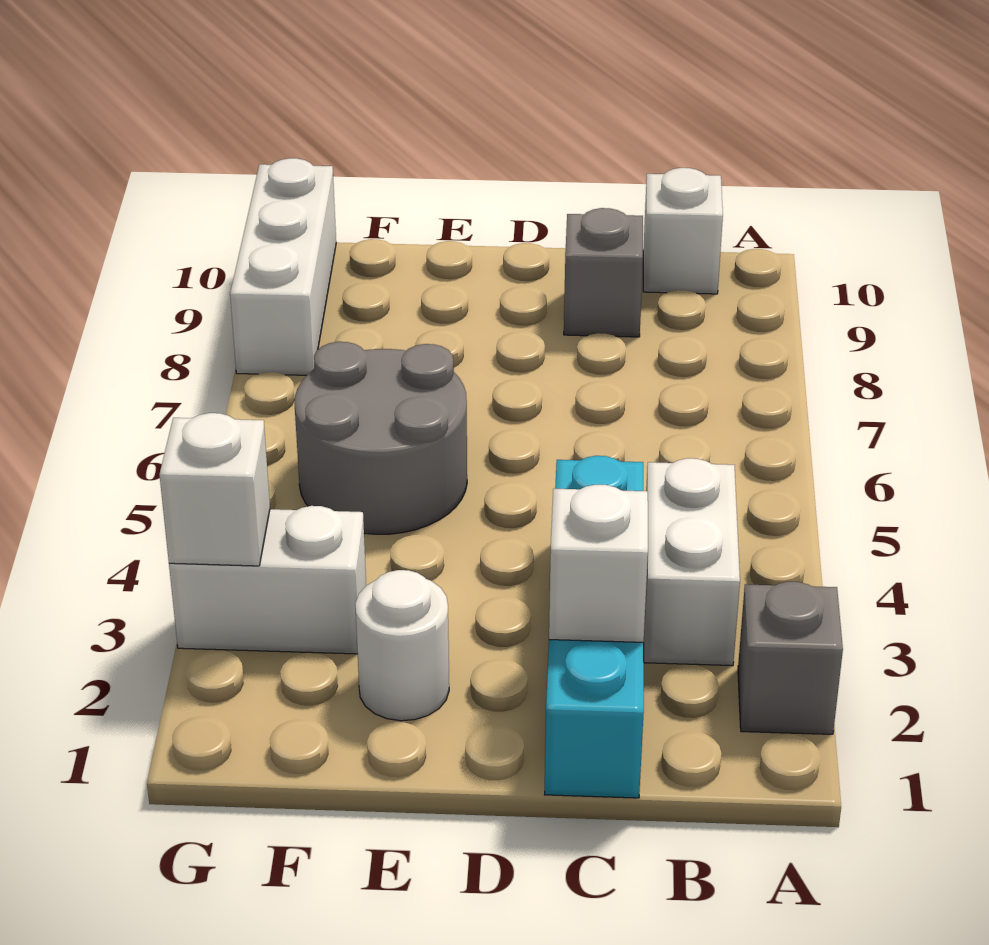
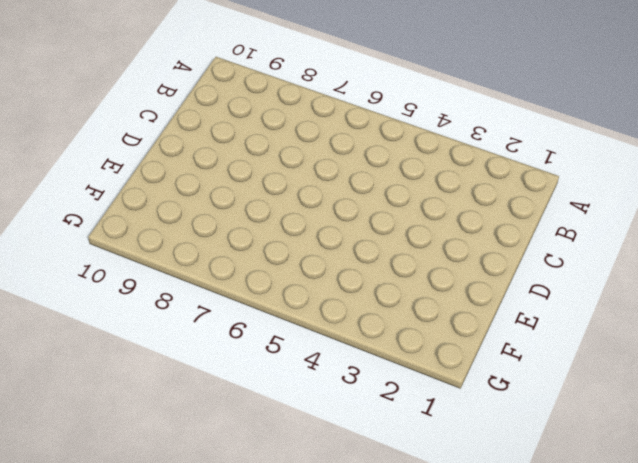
none -> grey brick A2 level 1
none -> white brick B3:B4 level 1

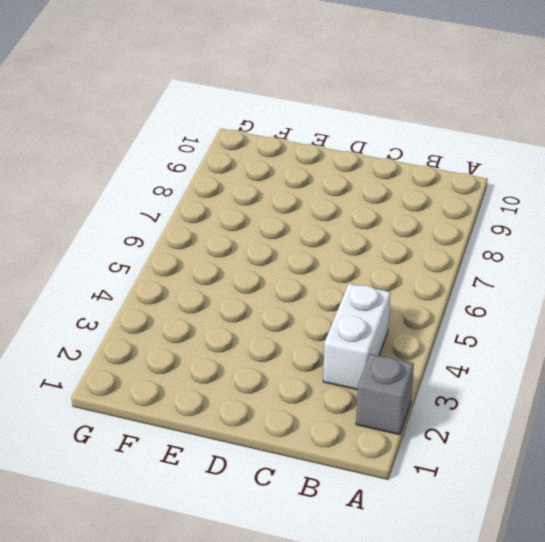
none -> white brick B10 level 1
none -> cyan brick C1:C4 level 1

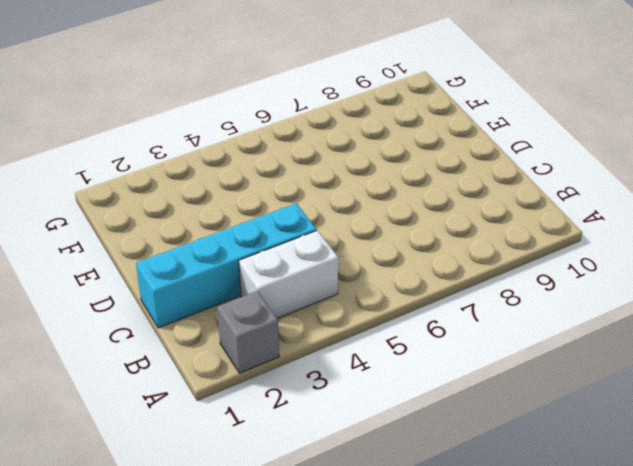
none -> white brick B10 level 1
none -> grey brick C9 level 1

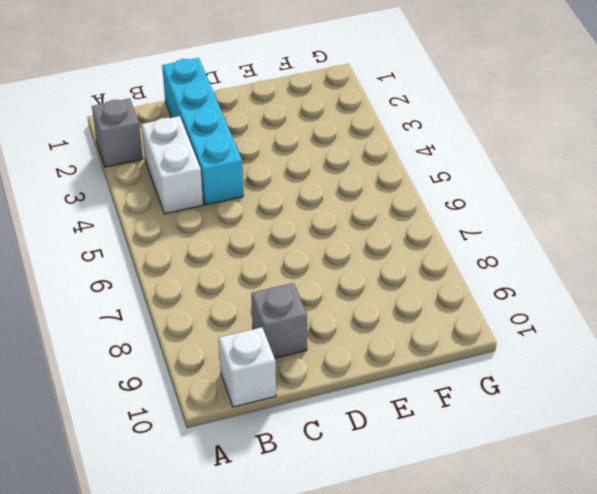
none -> white round brick E2 level 1
none -> grey round brick E5:F6 level 1

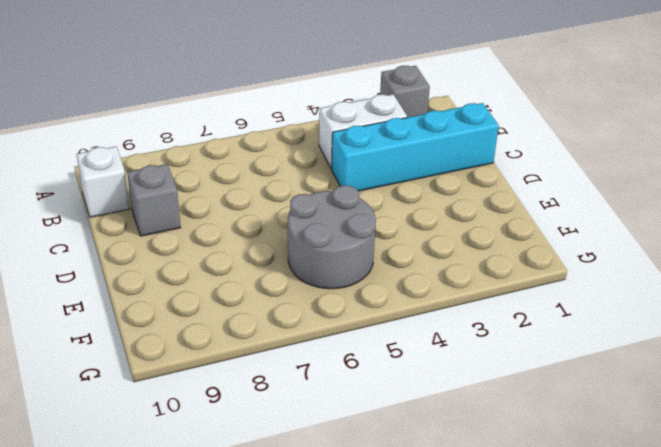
none -> white round brick E2 level 1
none -> white brick F3:G3 level 1

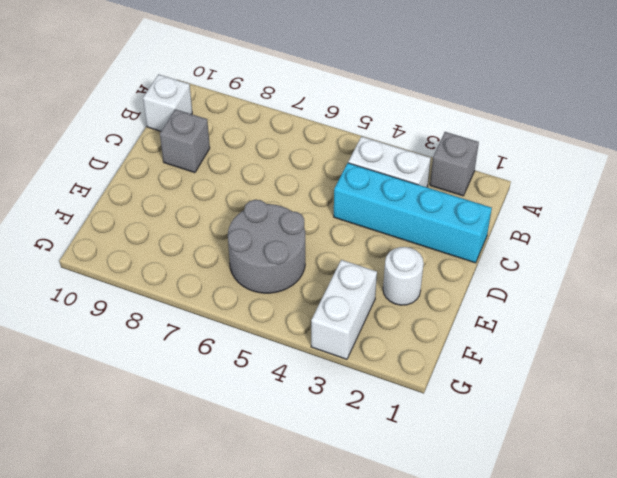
none -> white brick G8:G10 level 1
none -> white brick C2 level 2

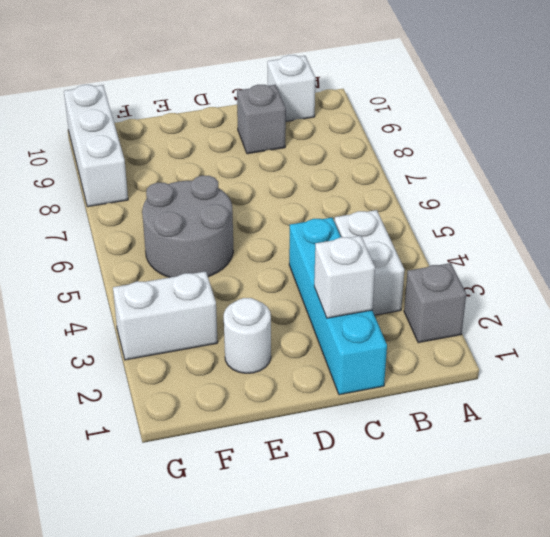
none -> white brick G3 level 2

